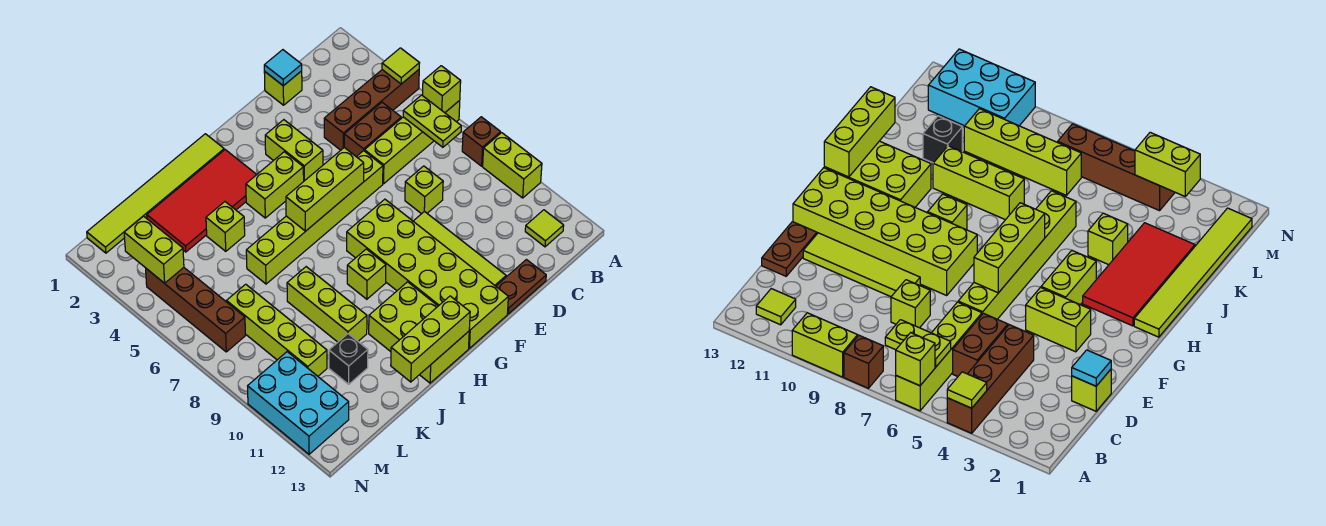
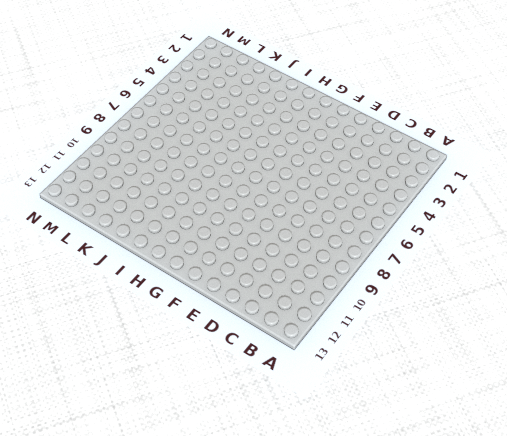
none -> brown brick A4:D4 level 1
none -> lime brick A6:D6 level 1
none -> brown brick A8 level 1
none -> lime brick A9:A10 level 1

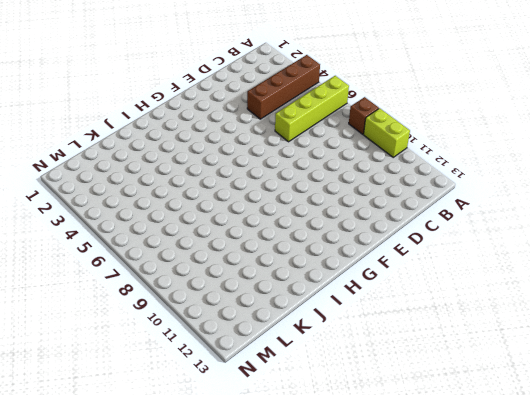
none -> lime tile B12 level 1
none -> brown brick C5:D5 level 1
none -> lime brick D1 level 1
none -> lime brick D8 level 1

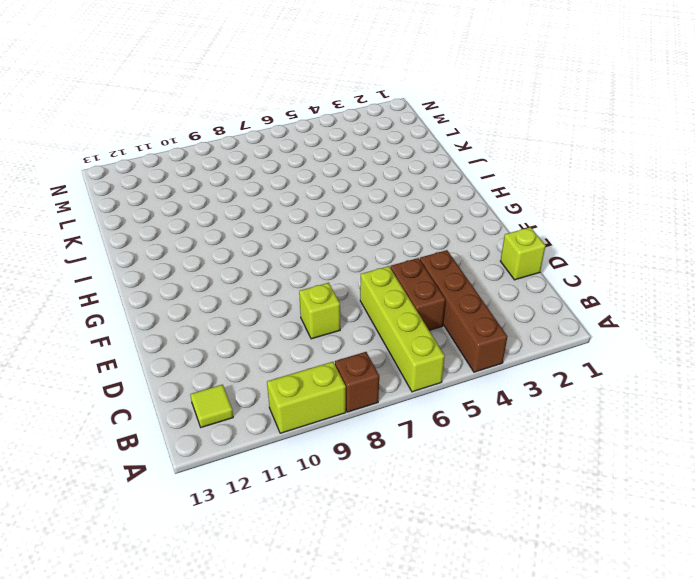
none -> brown plate D13:E13 level 1
none -> lime brick E6:J6 level 1
none -> lime tile E9:E12 level 1
none -> lime brick F3:F4 level 1

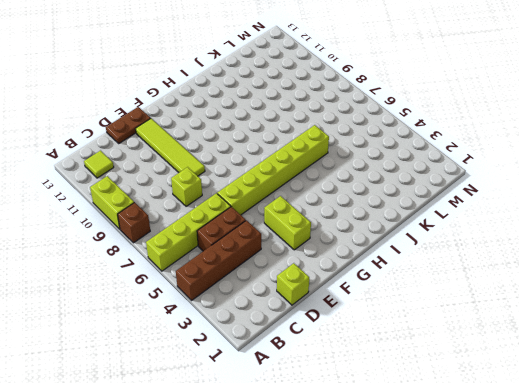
none -> lime brick F8:G13 level 1
none -> lime brick G4:H4 level 1
none -> lime tile H1:M1 level 1
none -> red tile H2:K3 level 1

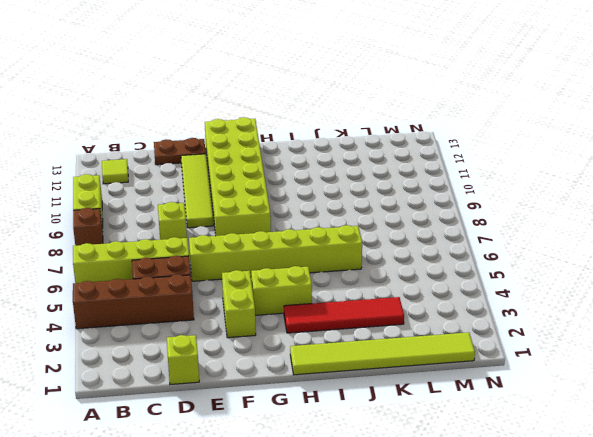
red tile H3:K3 level 1 -> red tile H2:K3 level 1
none -> lime brick H9 level 1
none -> lime brick H11:I13 level 1
none -> lime brick J4 level 1
none -> lime brick J8:J10 level 1

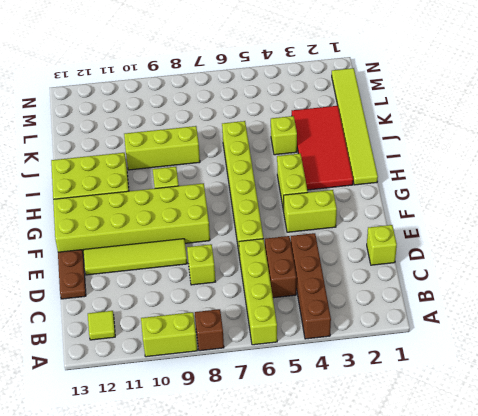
none -> black brick K11 level 1
none -> lime brick L7:L10 level 1
none -> brown brick M4:M7 level 1
none -> cyan brick M10:N12 level 1

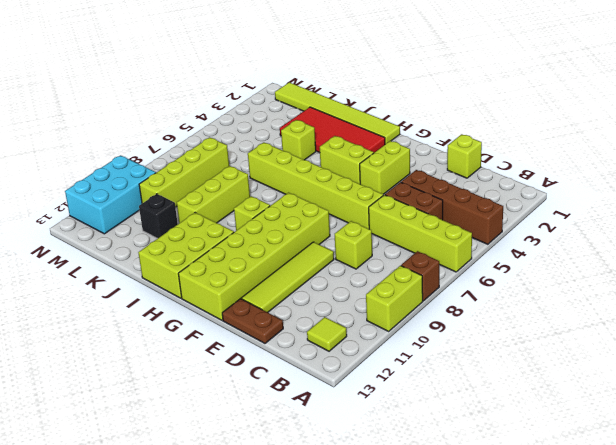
none -> brown brick M4:M7 level 1
none -> lime tile A4 level 2
none -> lime brick A6 level 2
none -> lime plate B6:B7 level 2

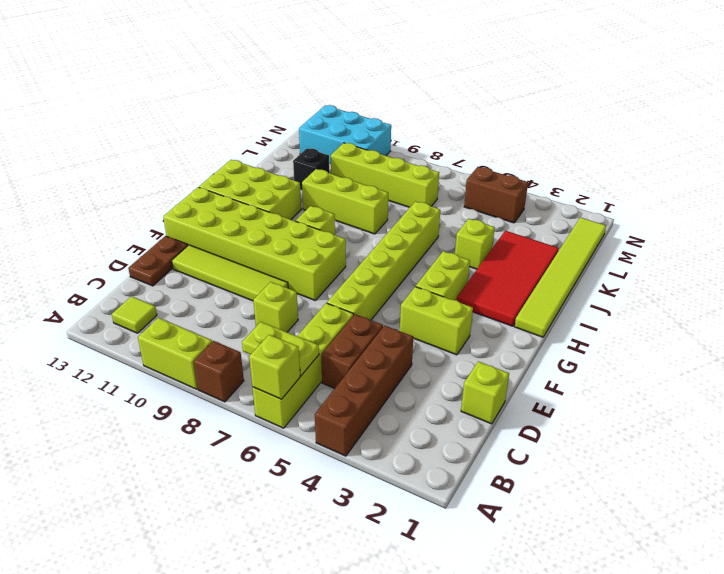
brown brick M4:M5 level 1 -> brown brick M4:M7 level 1
none -> lime tile A4 level 2
none -> cyan tile D1 level 2
none -> lime brick F6:H6 level 2
none -> lime brick H13:J13 level 2

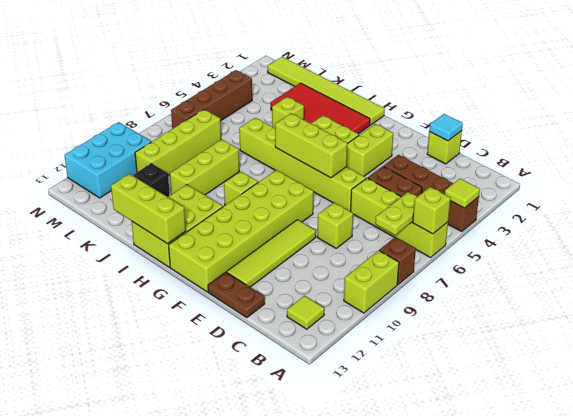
none -> lime brick M3:M4 level 2

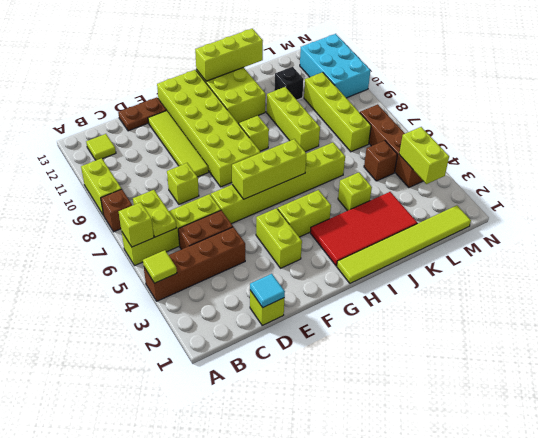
brown brick L5 level 1 -> none

